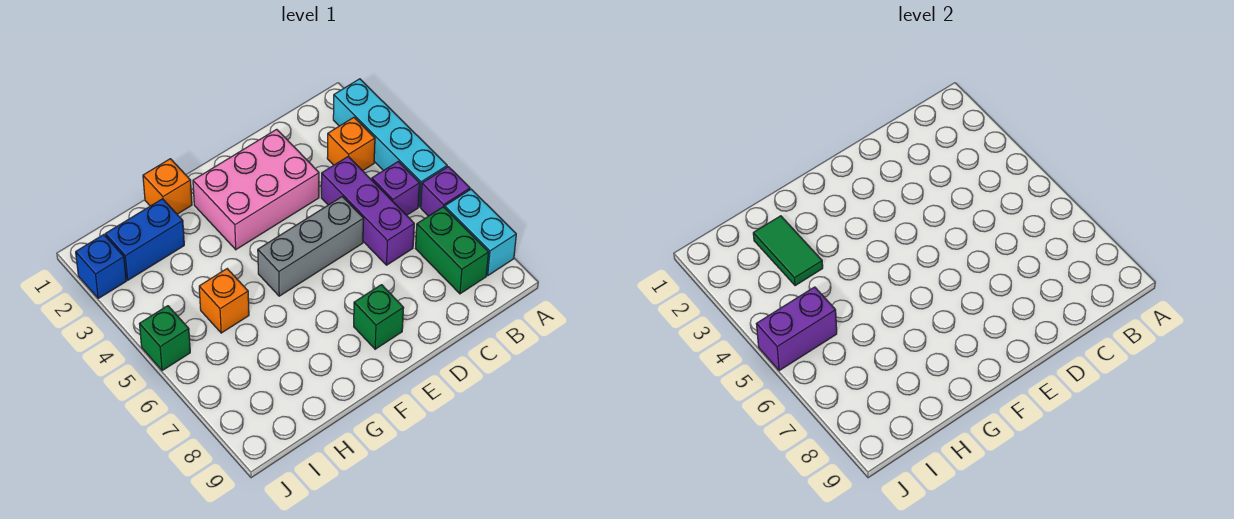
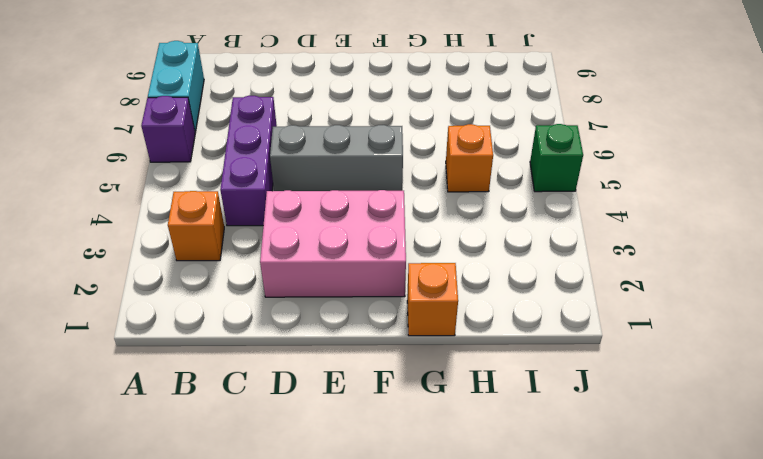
none -> cyan brick A2:A5 level 1
none -> purple brick B5 level 1
none -> green brick B7:B8 level 1

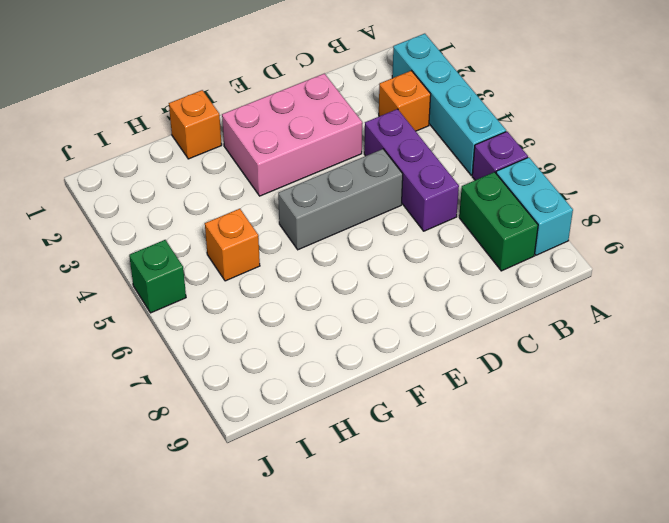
none -> purple brick B5 level 1
none -> green brick E8 level 1
none -> blue brick H2:I2 level 1

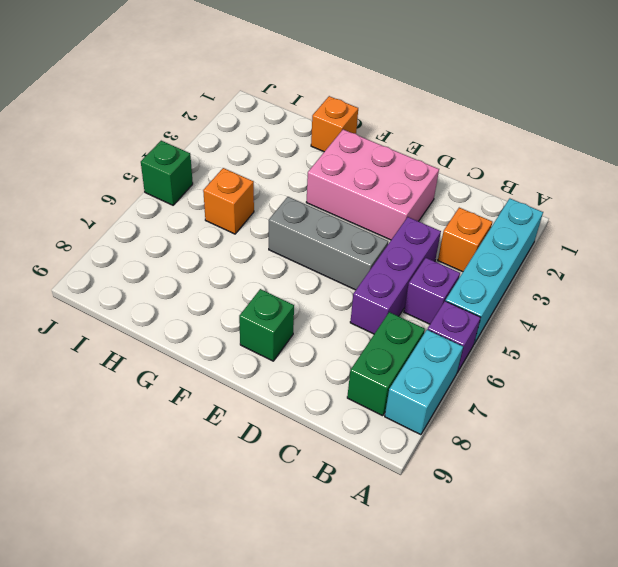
none -> blue brick H2:I2 level 1
none -> blue brick J2 level 1
none -> green tile H2:H3 level 2

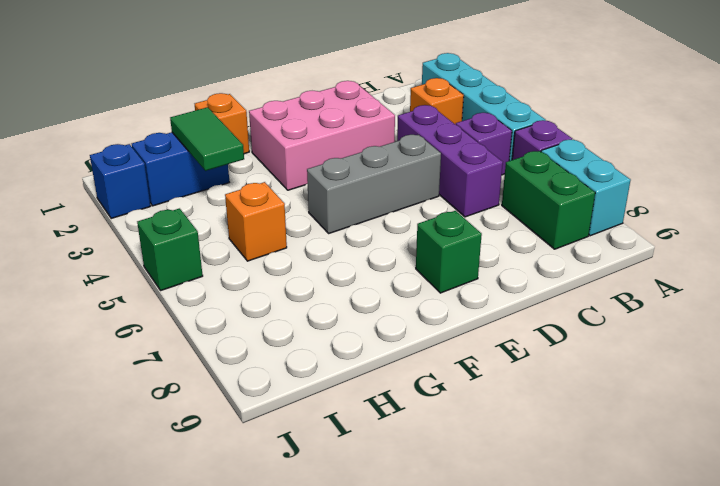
none -> purple brick I5:J5 level 2

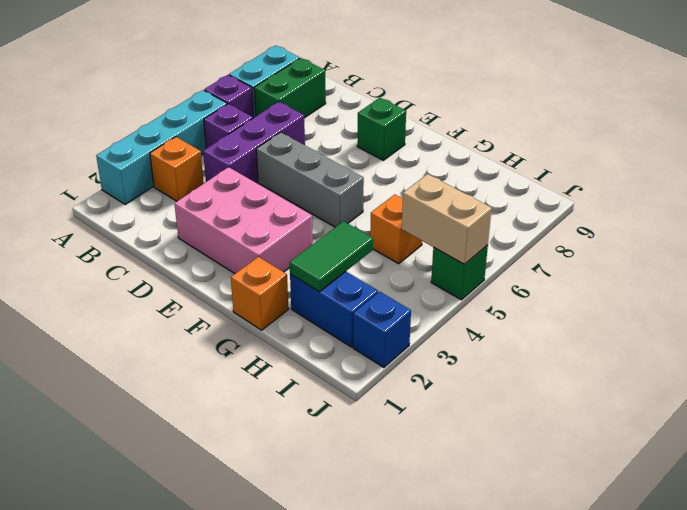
tan brick I5:J5 level 2 -> purple brick I5:J5 level 2

